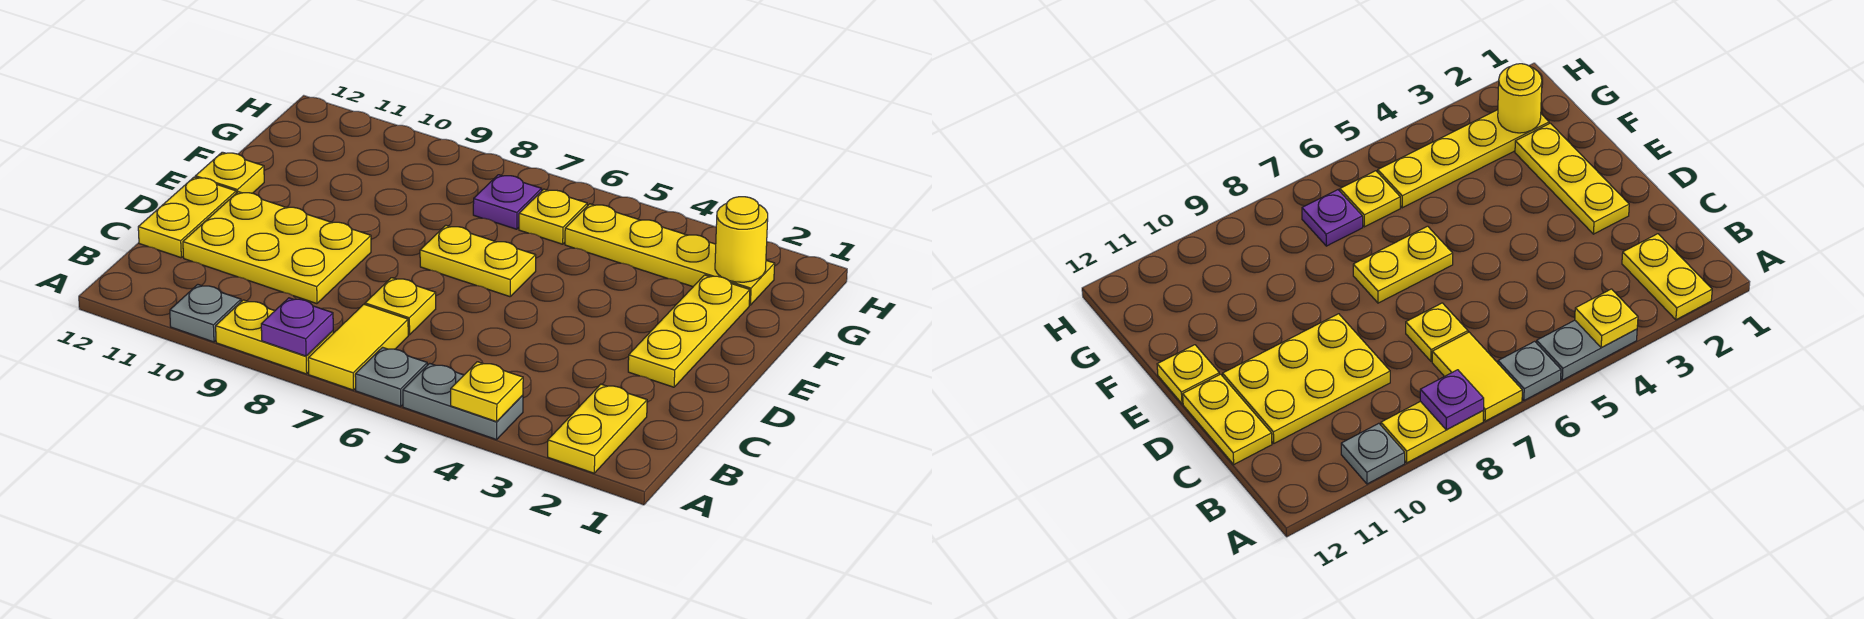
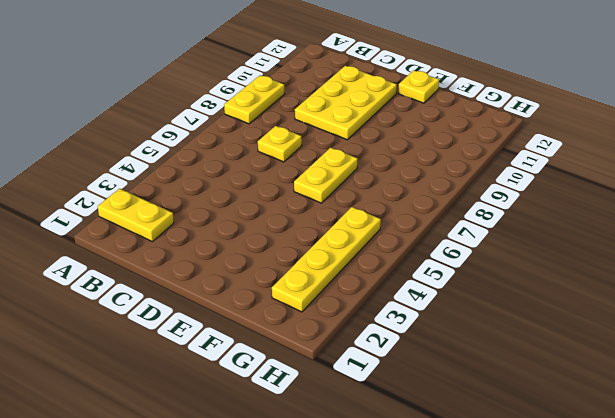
none -> grey plate A4:A5 level 1
none -> grey plate A6 level 1
none -> yellow tile A7:B7 level 1

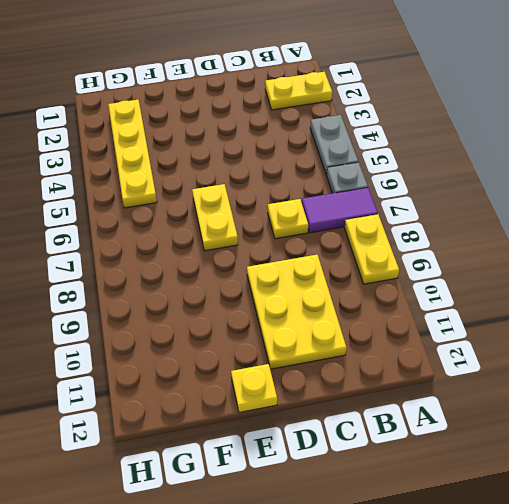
purple tile A7:B7 level 1 -> yellow tile A7:B7 level 1
none -> grey plate A10 level 1
none -> yellow plate C12:D12 level 1
none -> yellow plate D2:F2 level 1

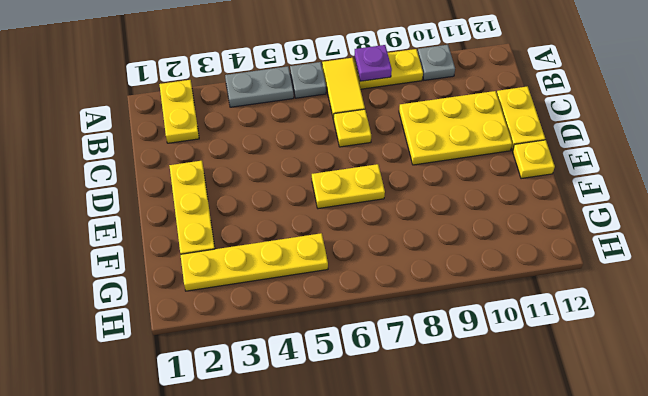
none -> yellow plate G6 level 1
none -> purple plate G7 level 1
none -> yellow plate A4 level 2

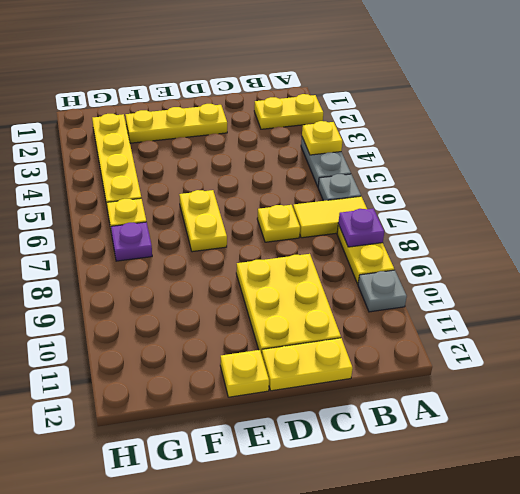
none -> yellow round brick G2 level 2

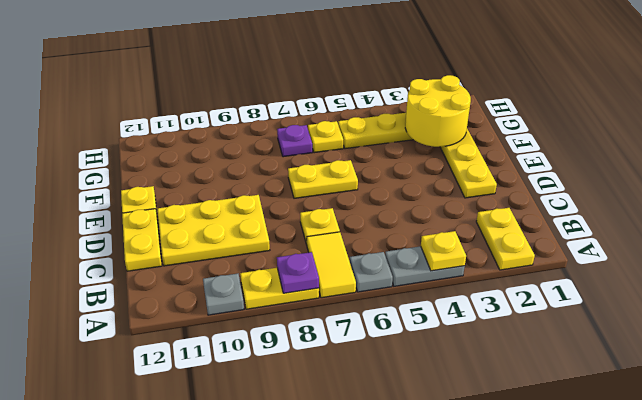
yellow round brick F2:G3 level 2 -> yellow round brick G2 level 2

